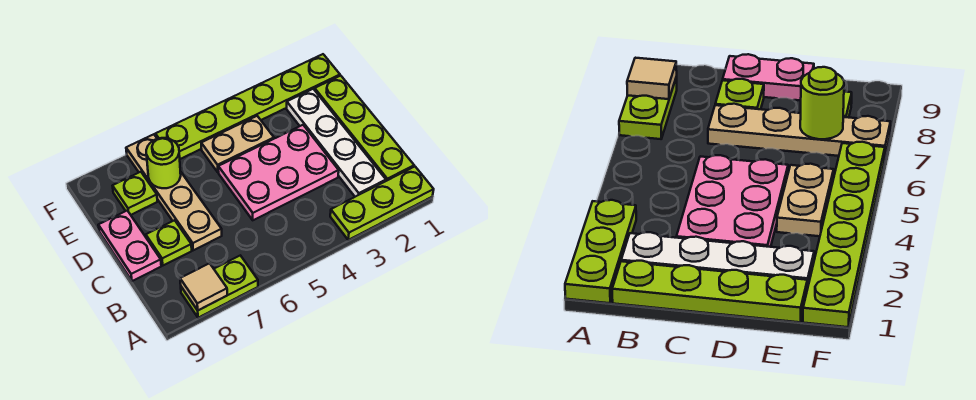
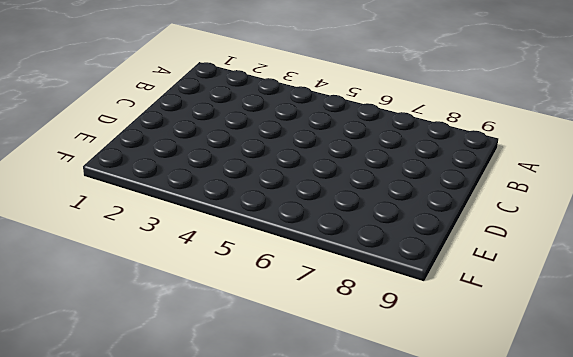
none -> lime plate A1:A3 level 1
none -> lime plate A7:A8 level 1
none -> lime plate B1:E1 level 1

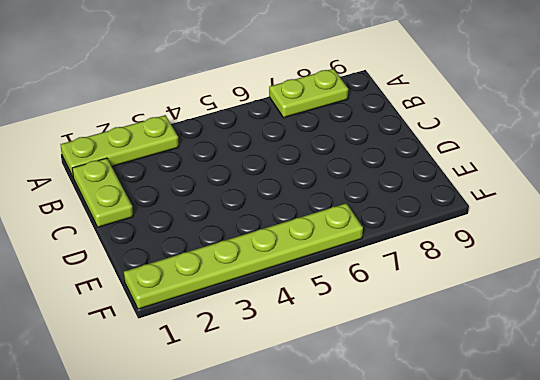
lime plate B1:C1 level 1 -> lime plate B1:E1 level 1
none -> white plate B2:E2 level 1
none -> pink plate C3:D5 level 1
none -> tan plate C7:F7 level 1

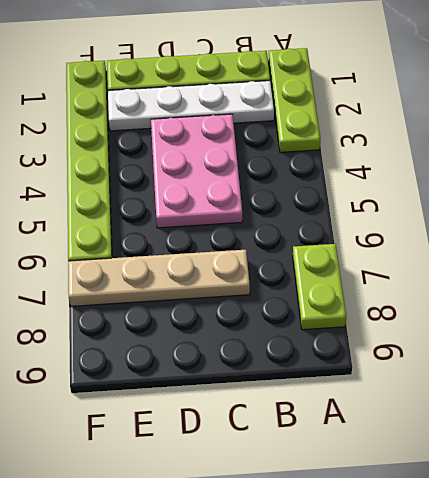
none -> lime plate C8 level 1
none -> pink plate C9:D9 level 1
none -> tan plate E4:E5 level 1

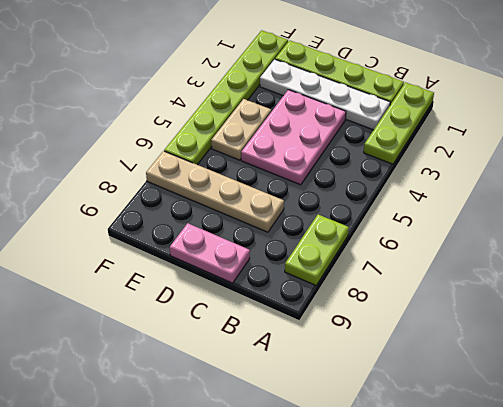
none -> lime plate C8 level 1
none -> lime plate E8 level 1
none -> tan tile A8 level 2

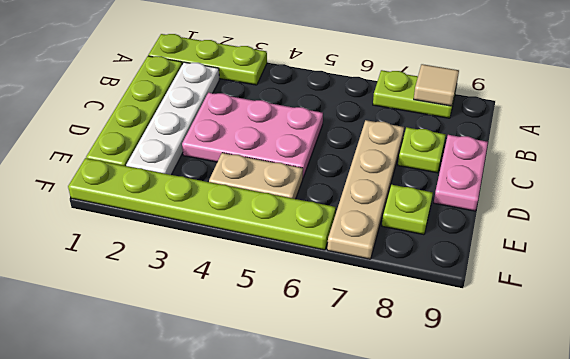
none -> lime round brick E7 level 2

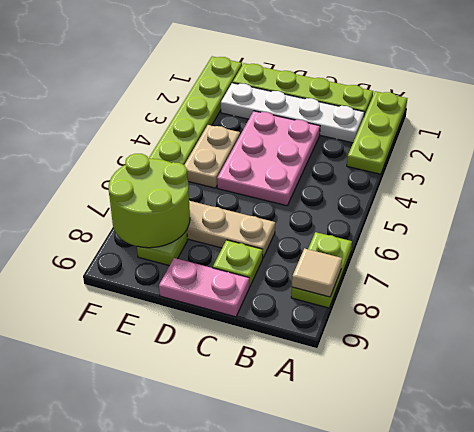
lime round brick E7:F8 level 2 -> lime round brick E7 level 2

